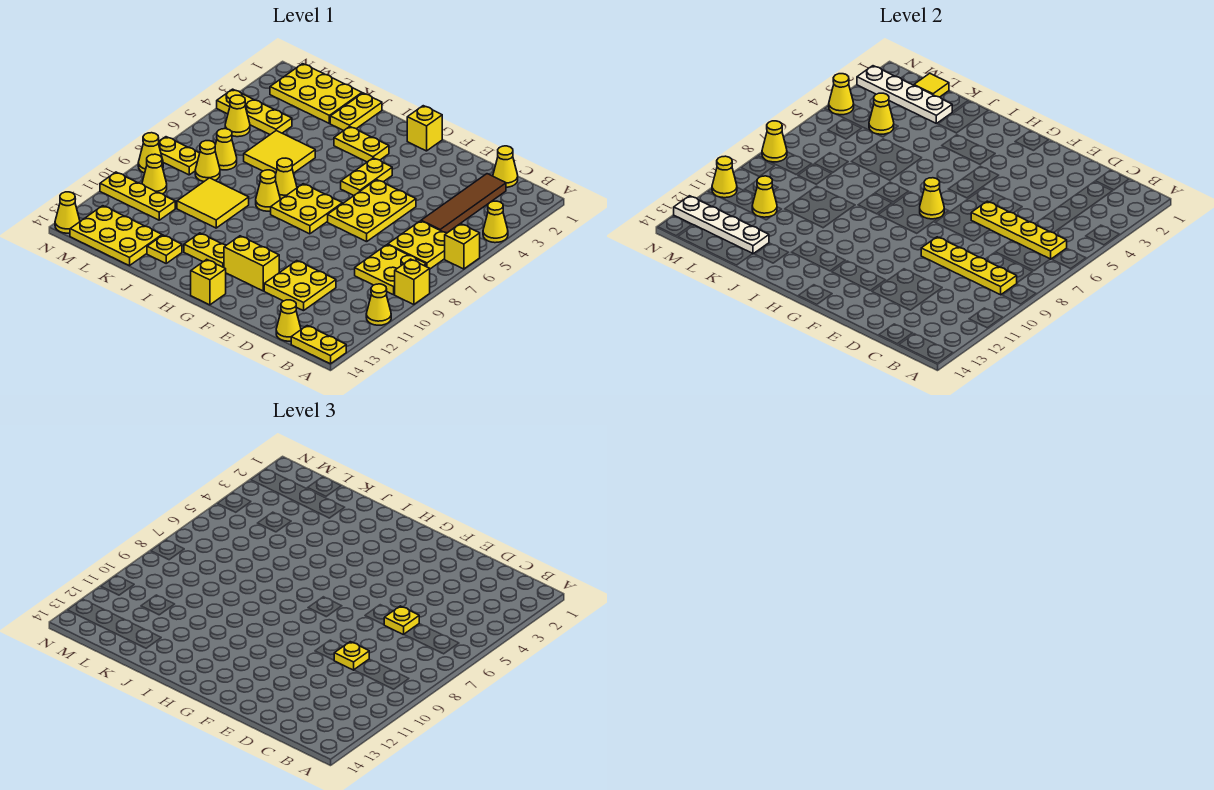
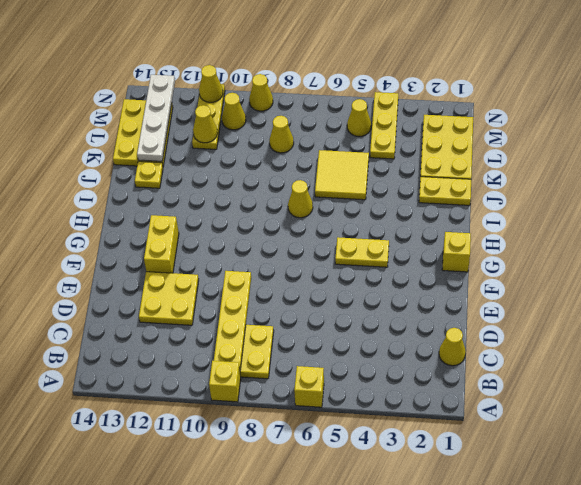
none -> yellow cone A4 level 1
none -> yellow cone A11 level 1
none -> yellow plate A14:B14 level 1
none -> yellow plate B6:C7 level 1

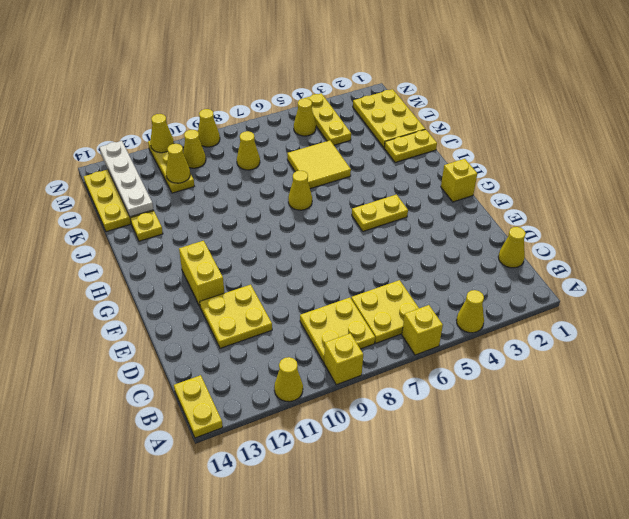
none -> brown tile C2:C5 level 1
none -> yellow cone C14 level 1
none -> yellow plate E5:F7 level 1
none -> yellow plate G7:H8 level 1

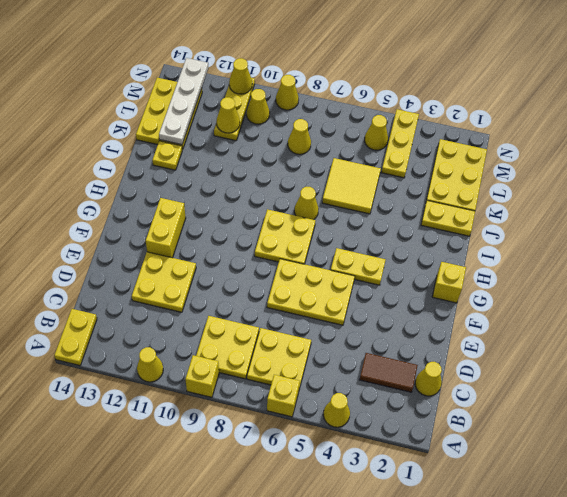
brown tile C2:C3 level 1 -> brown tile C2:C5 level 1
none -> yellow cone C14 level 1
none -> yellow brick G14 level 1
none -> yellow plate H3:I3 level 1
none -> yellow plate H12:I12 level 1

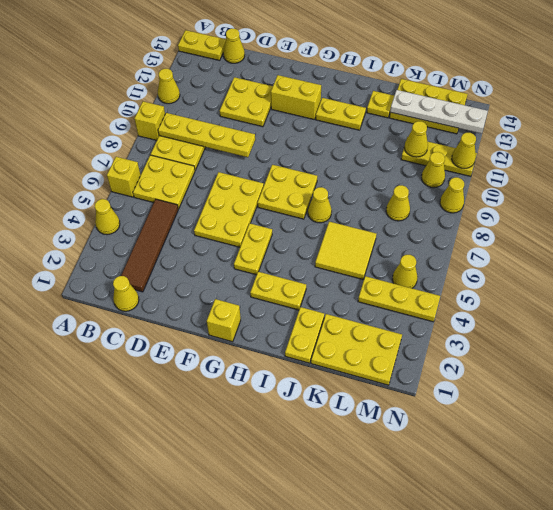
none -> yellow brick G14 level 1
none -> yellow cone I8 level 1
none -> yellow tile J9:K10 level 1
none -> yellow cone L7 level 1

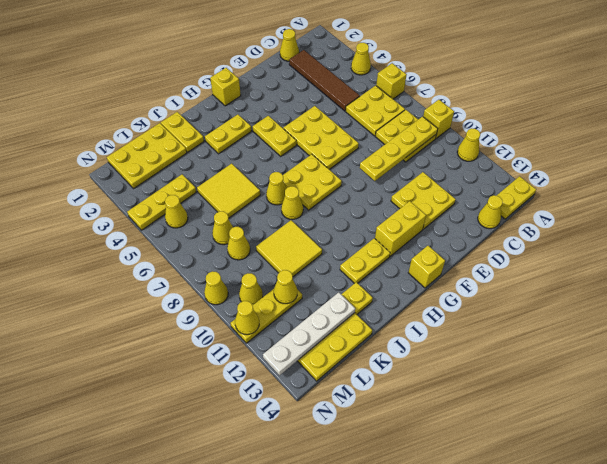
none -> yellow plate M8:N8 level 1
none -> yellow cone N14 level 1
none -> yellow plate B6:E6 level 2
none -> yellow cone G7 level 2

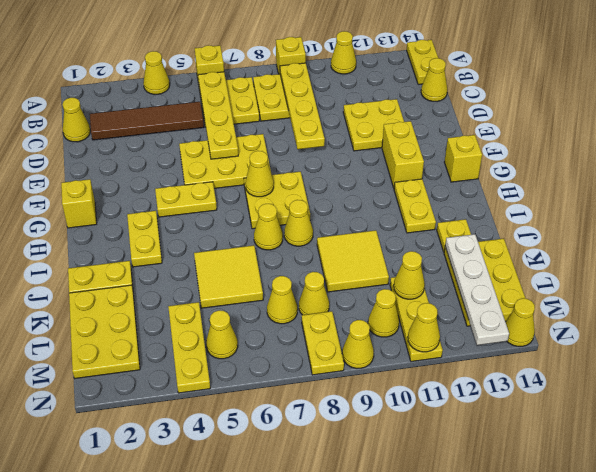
none -> white plate K2:N2 level 2
none -> yellow tile L1 level 2
none -> yellow cone L4 level 2
none -> yellow cone N4 level 2

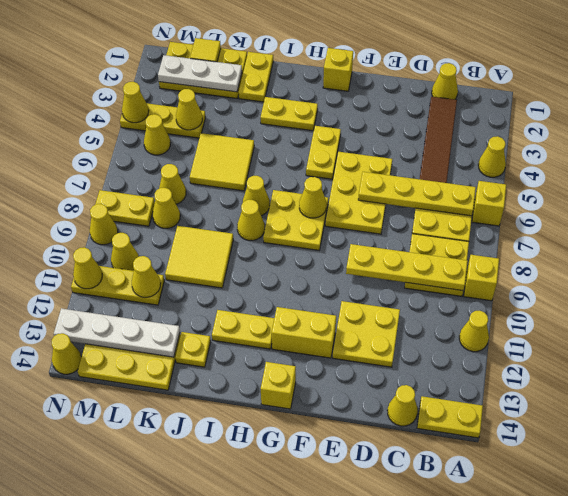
white plate K2:M2 level 2 -> white plate K2:N2 level 2
none -> yellow cone N8 level 2
none -> yellow plate D6 level 3
none -> yellow plate D9 level 3

